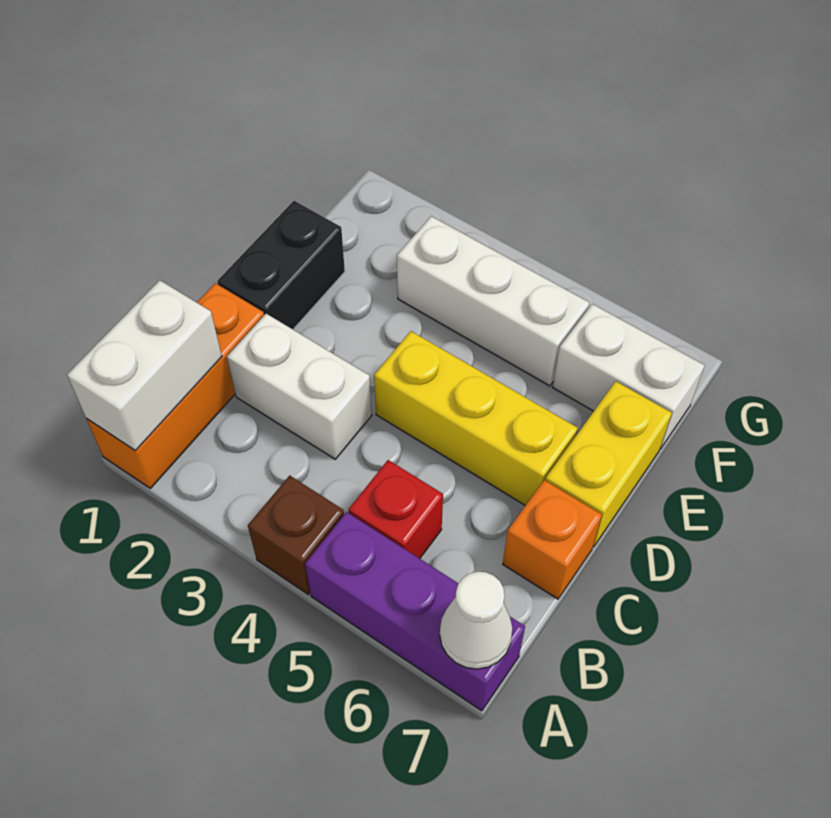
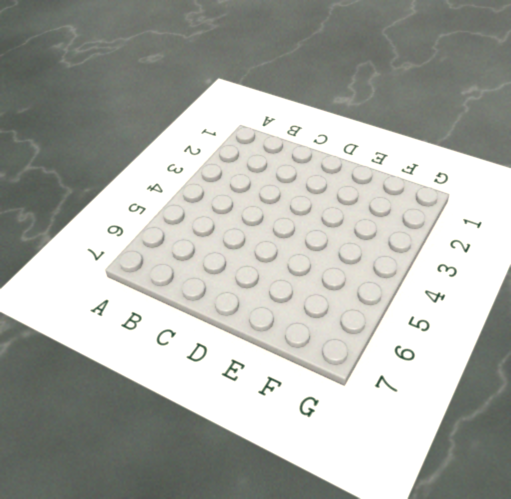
none -> orange brick A1:C1 level 1
none -> brown brick A4 level 1
none -> purple brick A5:A7 level 1

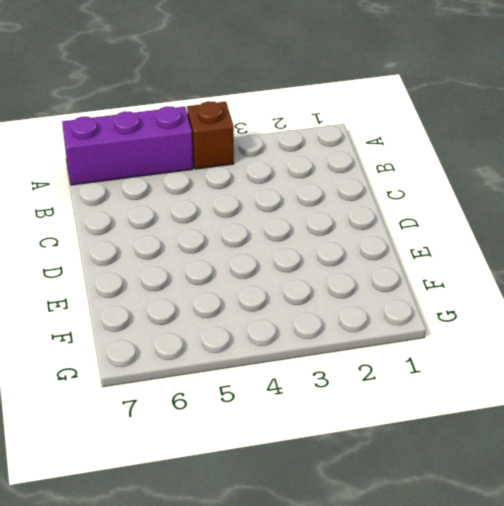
none -> orange brick A1:C1 level 1
none -> red brick B5 level 1
none -> white brick C2:C3 level 1

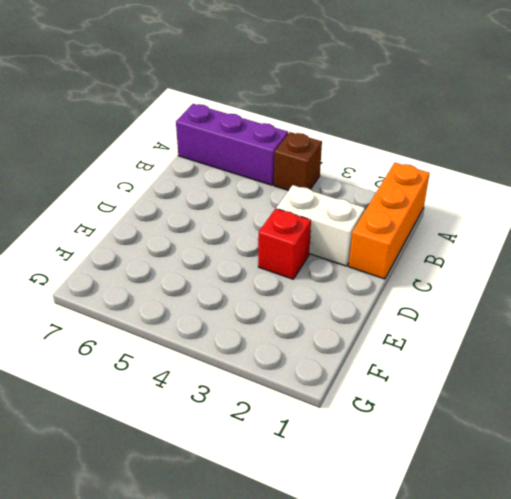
red brick D3 level 1 -> red brick B5 level 1
none -> orange brick C7 level 1
none -> black brick D1:E1 level 1
none -> yellow brick D4:D6 level 1

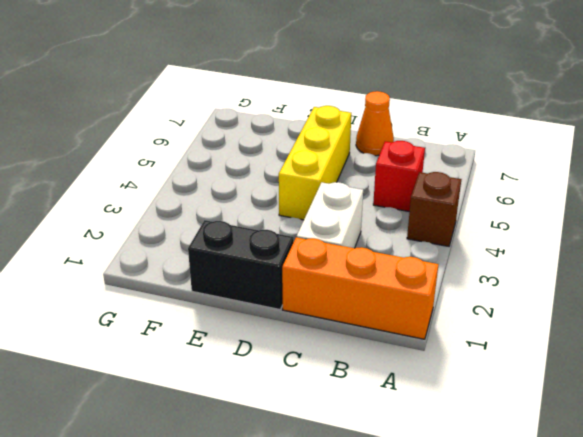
orange cone C7 level 1 -> orange brick C7 level 1
none -> purple brick A5:A7 level 1
none -> yellow brick D7:E7 level 1
none -> white brick F3:F5 level 1

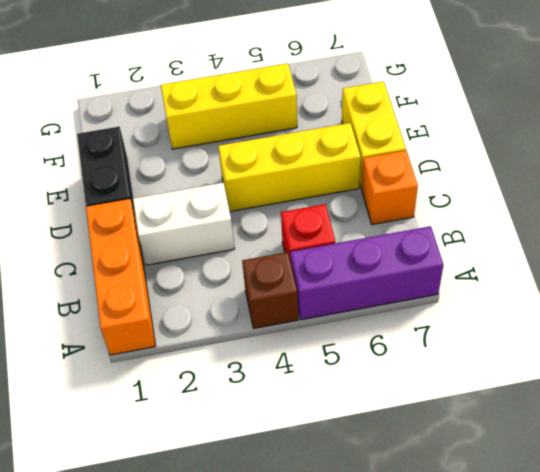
yellow brick F3:F5 level 1 -> white brick F3:F5 level 1
none -> white brick F6:F7 level 1
none -> white brick A1:B1 level 2
none -> white cone A7 level 2

